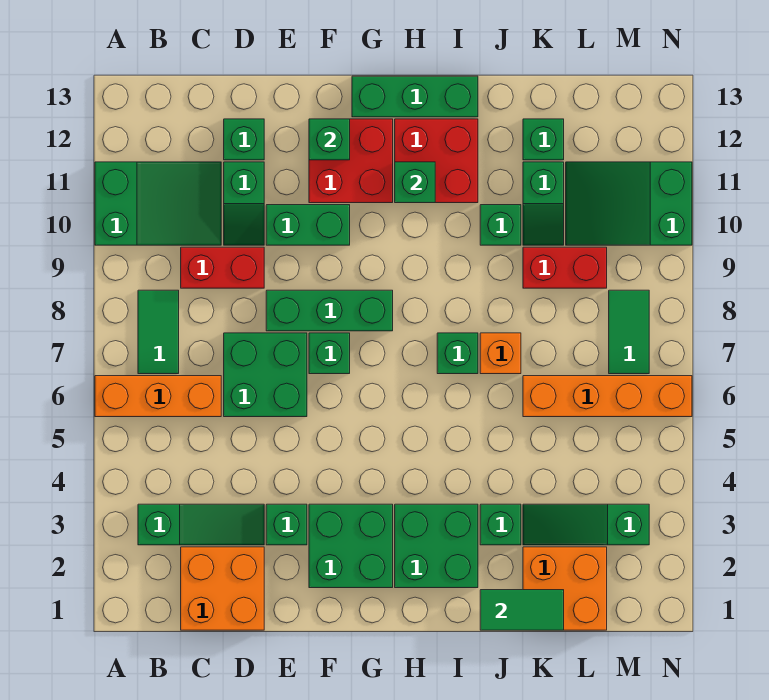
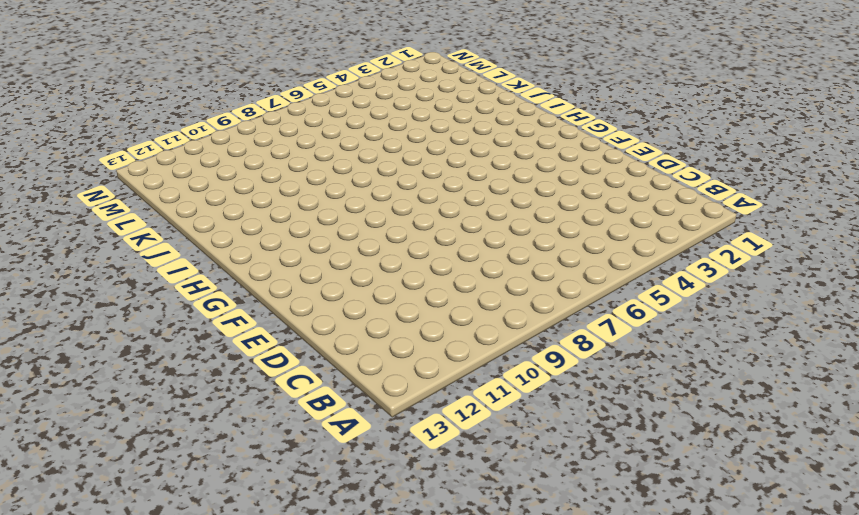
none -> orange brick A6:C6 level 1
none -> green slope A10:C11 level 1 top A
none -> green slope B3:D3 level 1 top B
none -> green tile B7:B8 level 1

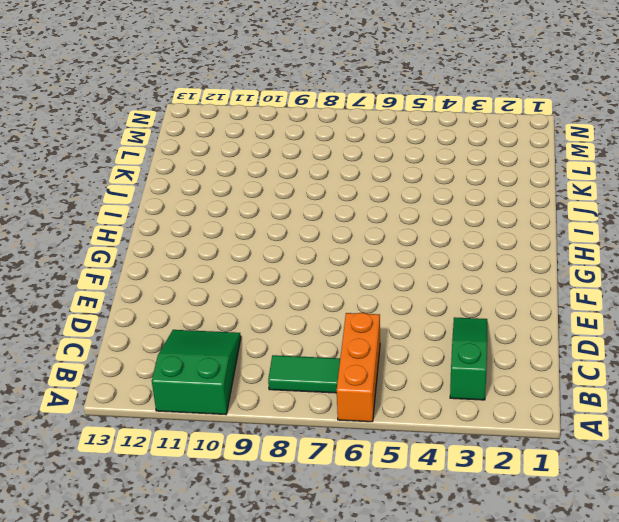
none -> orange brick C1:D2 level 1
none -> red brick C9:D9 level 1
none -> green brick D6:E7 level 1
none -> green slope D10:D11 level 1 top 11

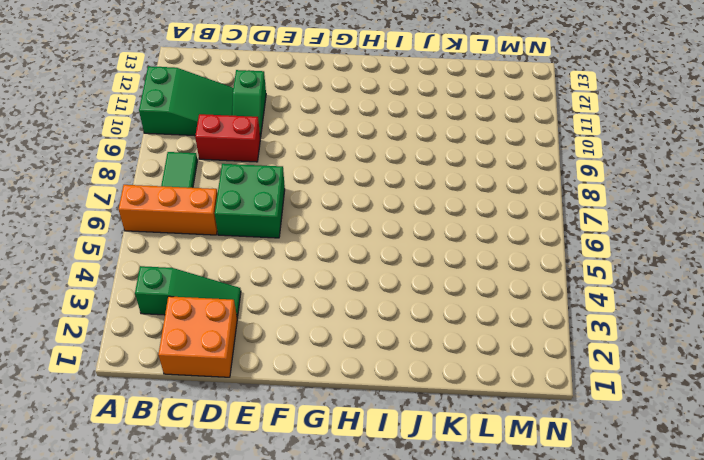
none -> green brick D12 level 1
none -> green brick E3 level 1
none -> green brick E8:G8 level 1
none -> green brick E10:F10 level 1

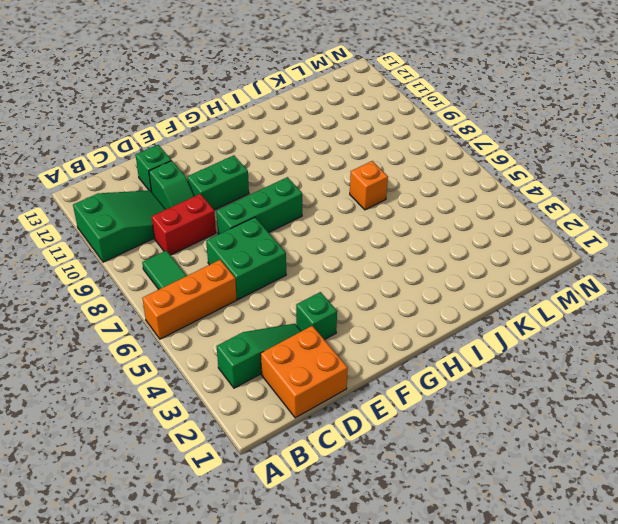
none -> green brick F2:G3 level 1
none -> green brick F7 level 1
none -> red brick F11:G12 level 1
none -> green brick G13:I13 level 1

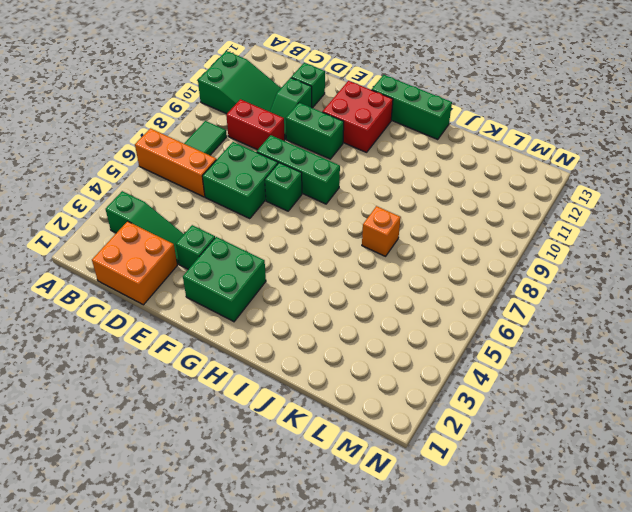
none -> green brick H2:I3 level 1
none -> red brick H11:I12 level 1
none -> green brick I7 level 1
none -> green brick J3 level 1

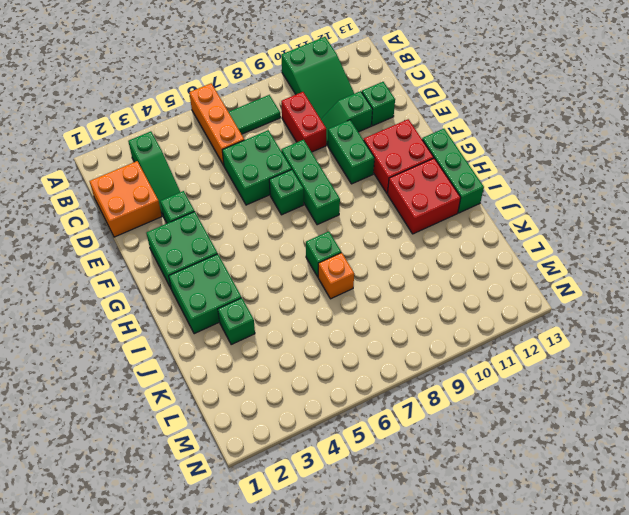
none -> green brick J10 level 1
none -> orange brick K1:L2 level 1
none -> green slope K3:M3 level 1 top M
none -> orange brick K6:N6 level 1

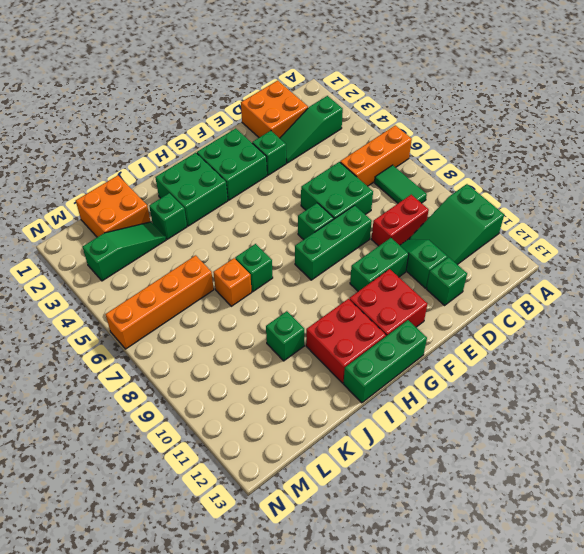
none -> red brick K9:L9 level 1
none -> green slope K10:K11 level 1 top 11
none -> green brick K12 level 1
none -> green slope L10:N11 level 1 top N

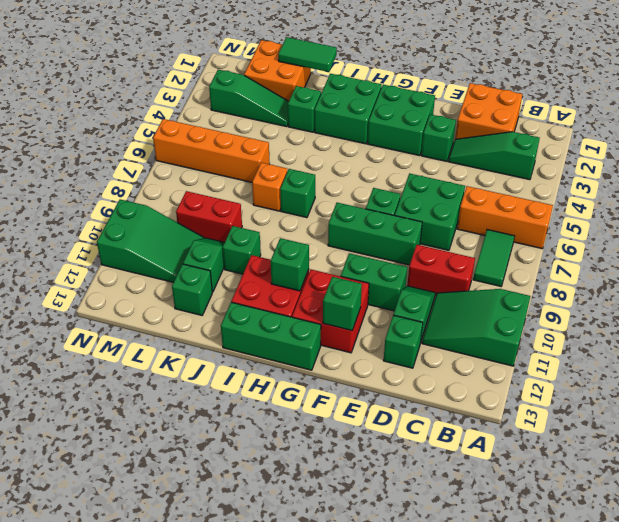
none -> green tile M7:M8 level 1

